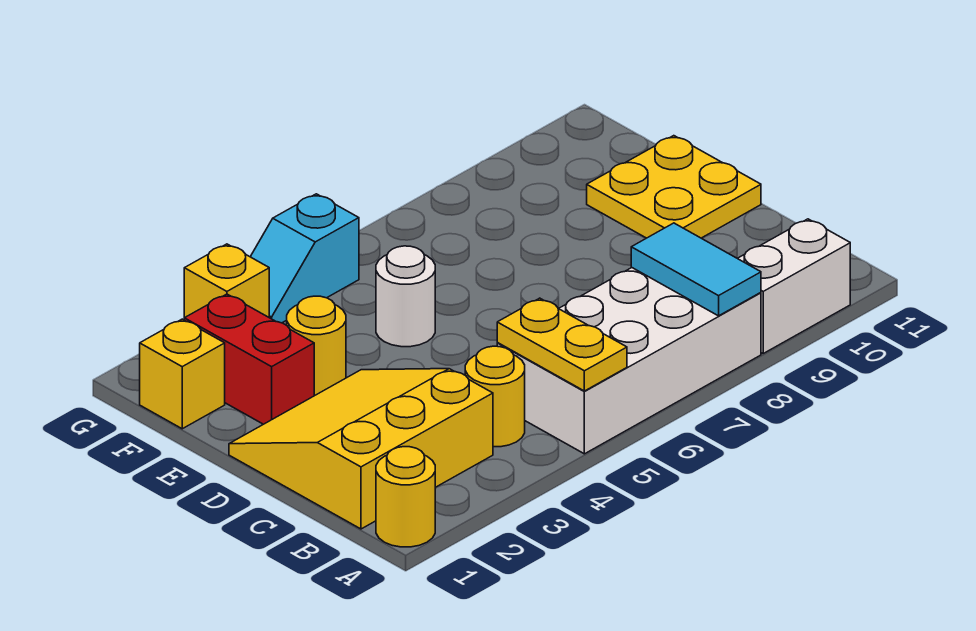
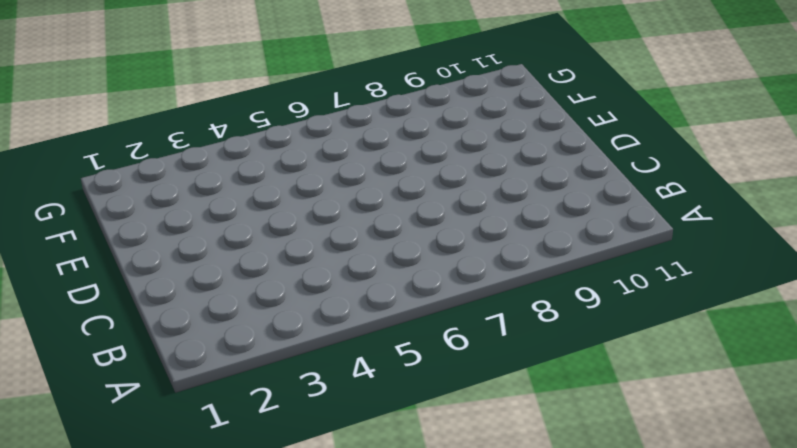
none -> yellow round brick A1 level 1
none -> white brick A5:B8 level 1
none -> white brick A9:A10 level 1

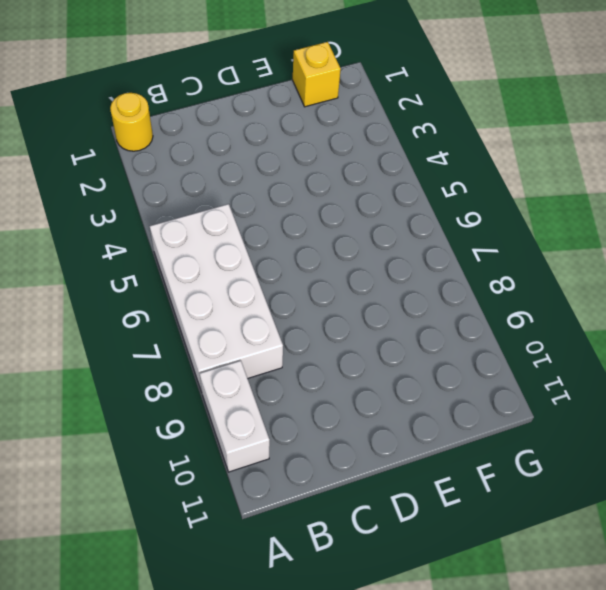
none -> yellow slope B1:D3 level 1 top B
none -> yellow round brick B4 level 1
none -> yellow plate D10:E11 level 1

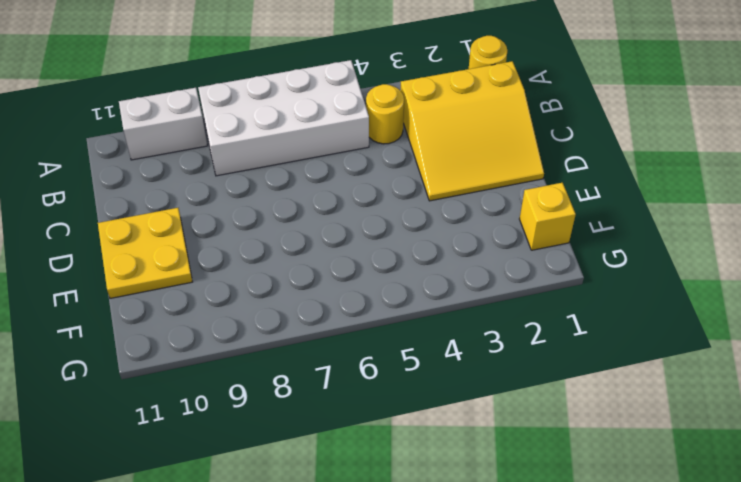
none -> red brick E2:F2 level 1
none -> yellow round brick E3 level 1
none -> white round brick E5 level 1

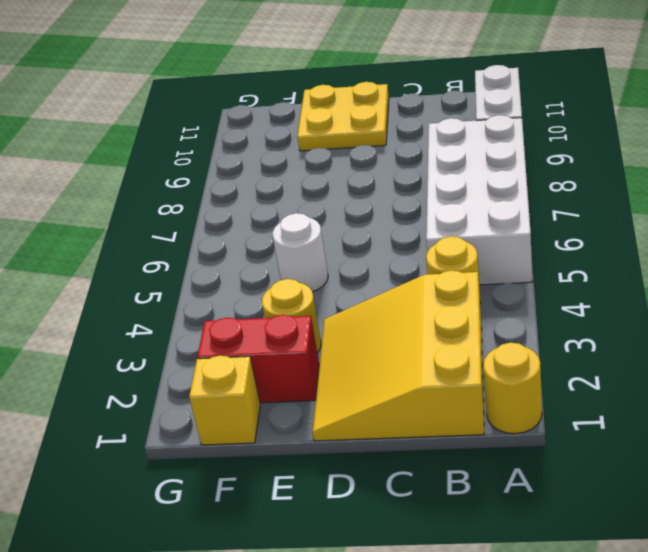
none -> yellow brick G3 level 1
none -> cyan slope G4:G5 level 1 top 5
none -> yellow plate A5:B5 level 2

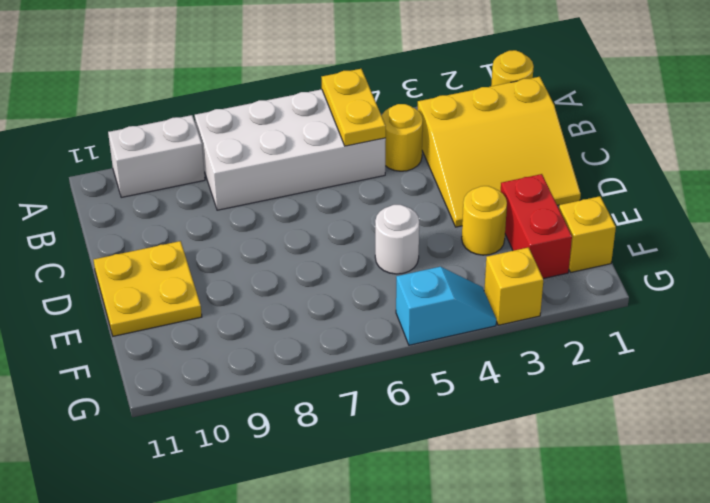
none -> cyan tile A8:B8 level 2

